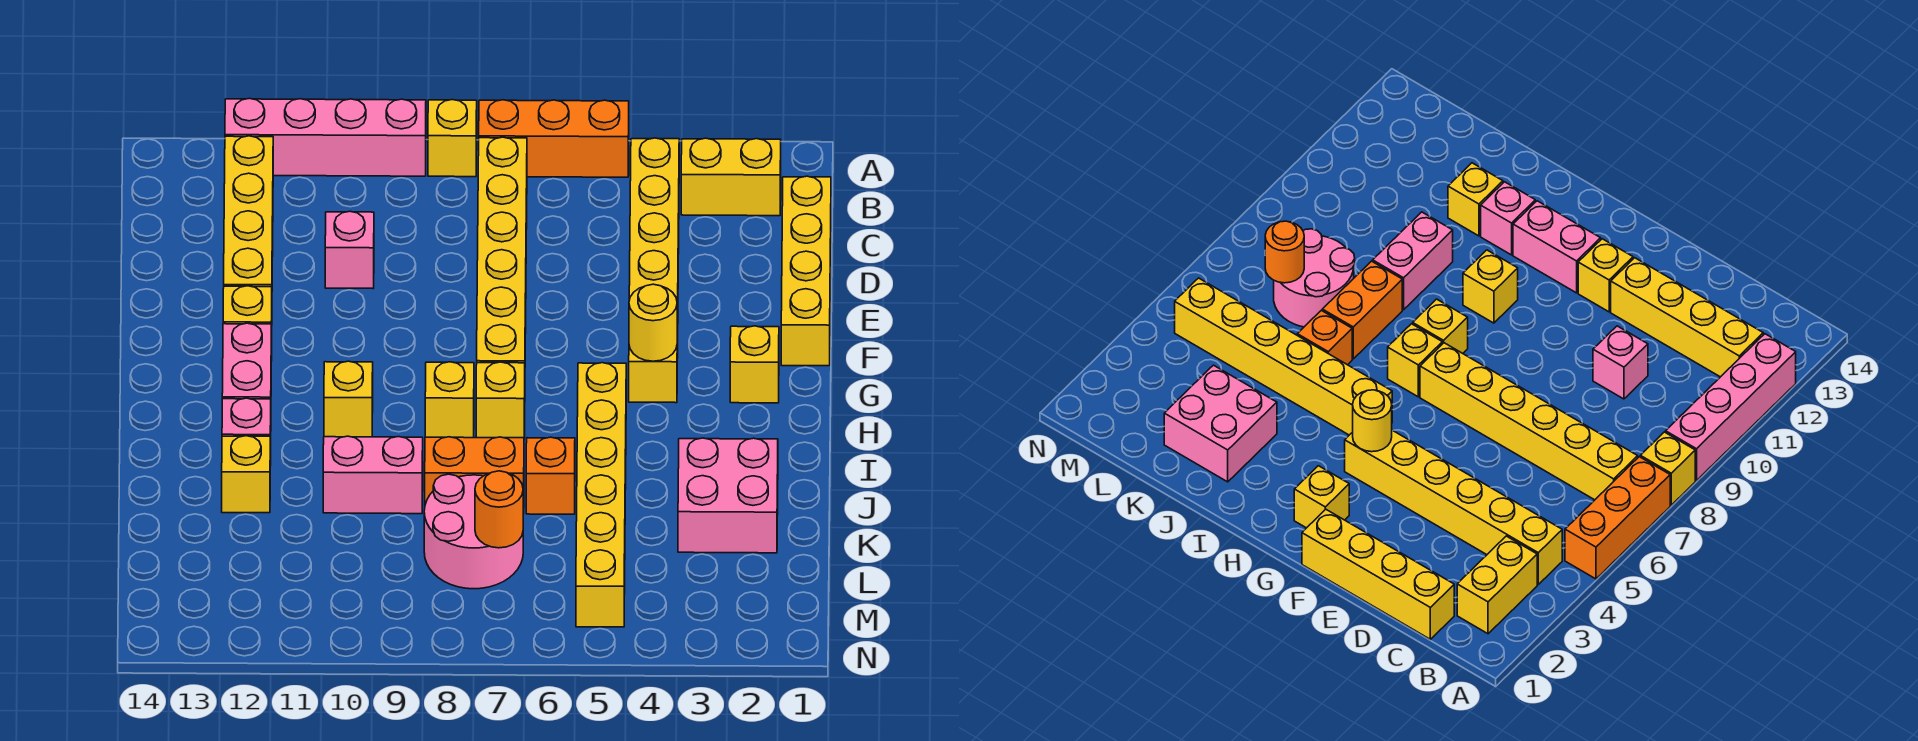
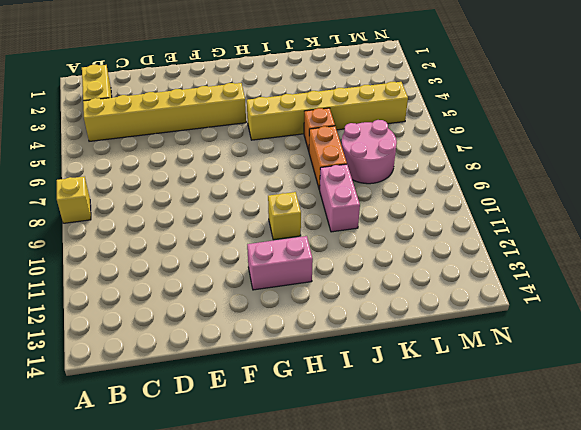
none -> orange brick A5:A7 level 1
none -> pink brick A9:A12 level 1
none -> yellow brick B7:G7 level 1

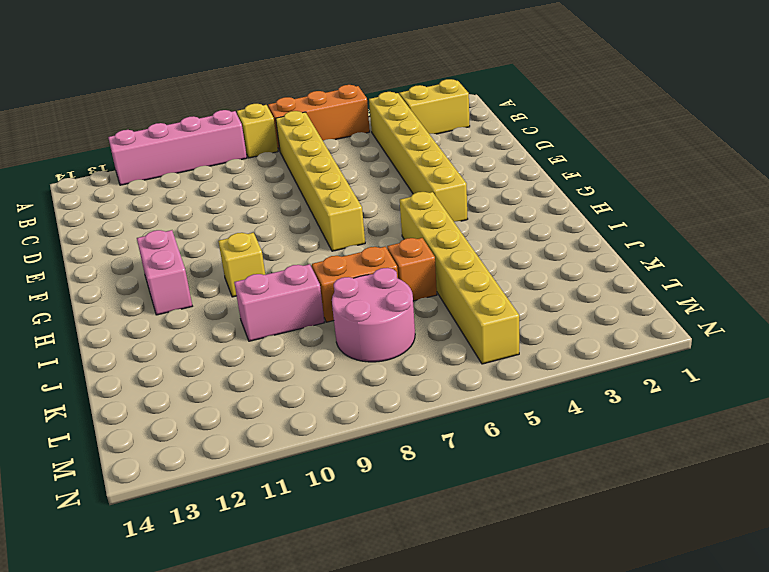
none -> yellow brick B12:E12 level 1
none -> yellow brick C1:F1 level 1
none -> pink brick D10 level 1

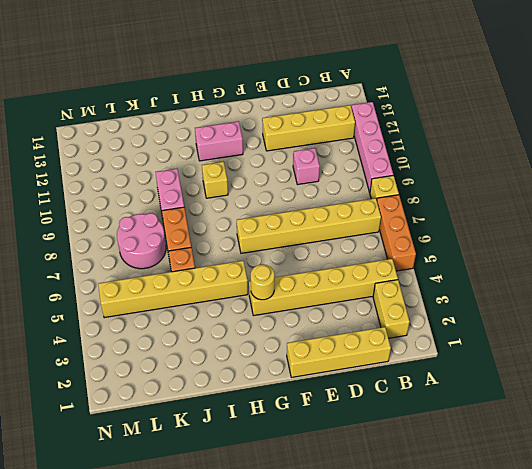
none -> yellow brick F12 level 1
none -> yellow brick G2 level 1
none -> yellow brick H7 level 1

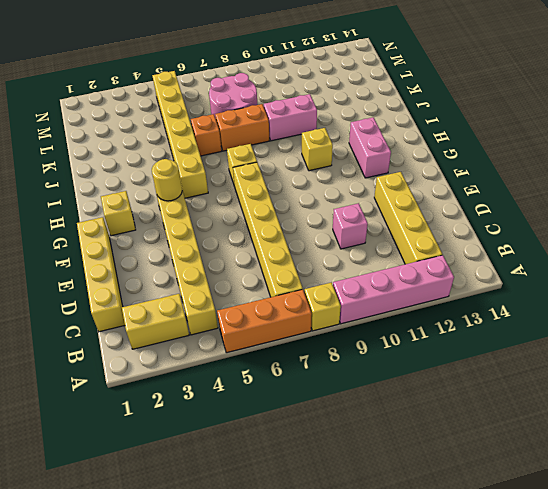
none -> yellow brick F12 level 1
none -> yellow brick H8 level 1
none -> pink brick I12 level 1

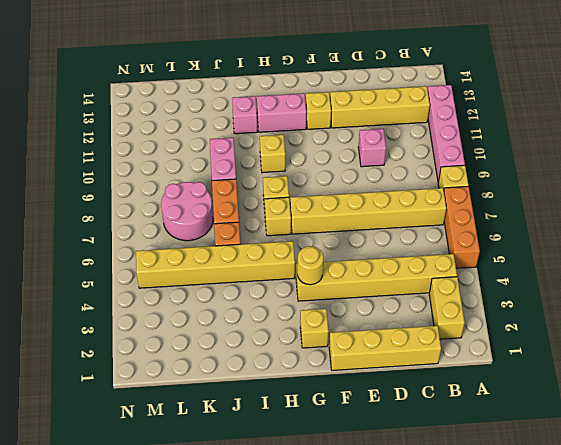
none -> pink brick J2:K3 level 1
none -> yellow brick J12 level 1
none -> orange round brick L7 level 2

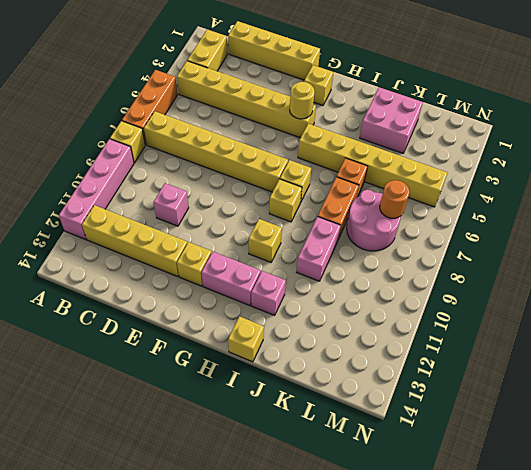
yellow brick I14 level 1 -> yellow brick J12 level 1

